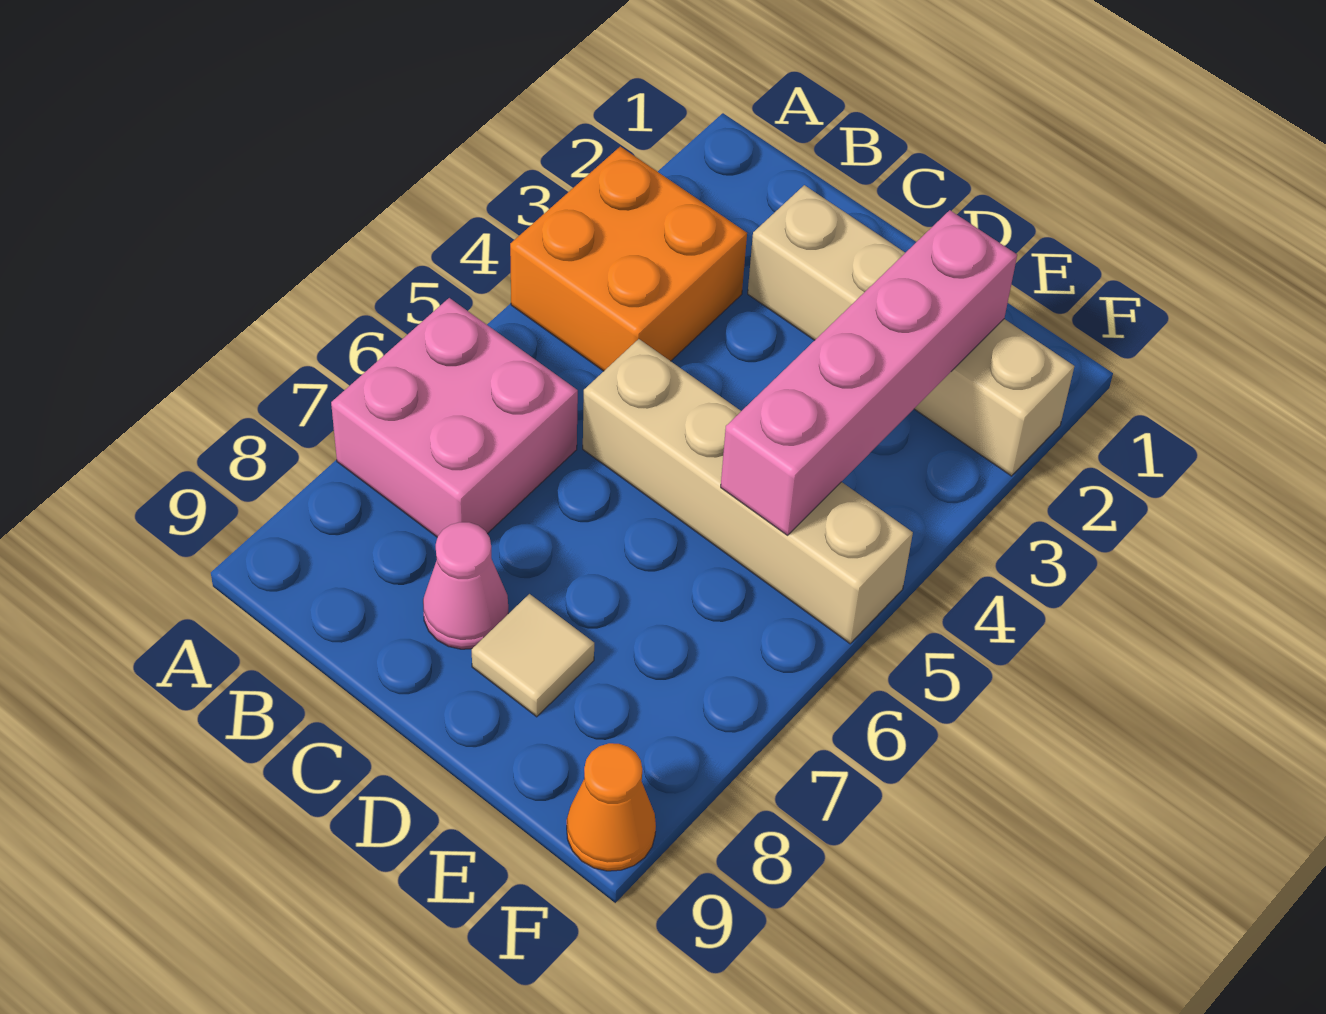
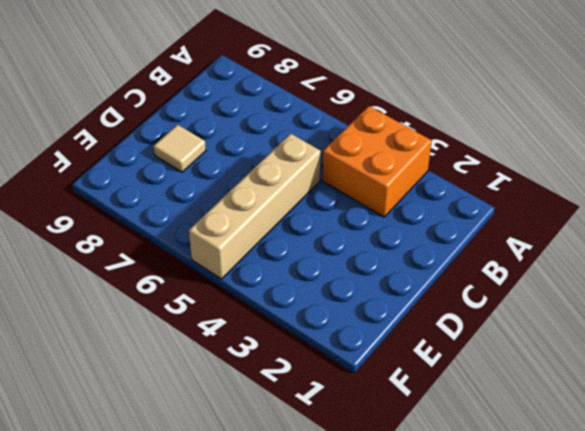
none -> pink brick A6:B7 level 1
none -> tan brick C2:F2 level 1

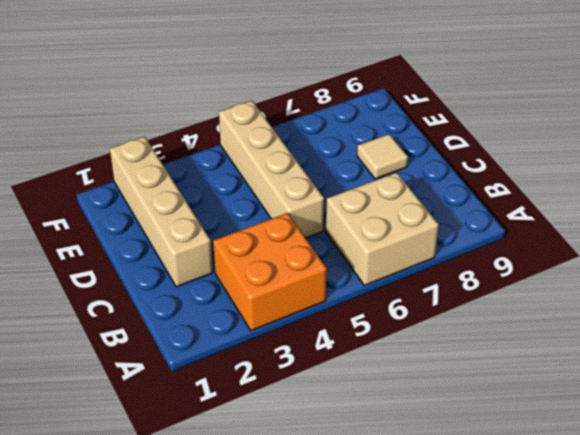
tan brick A6:B7 level 1 -> pink brick A6:B7 level 1
none -> pink cone C8 level 1
none -> orange cone F9 level 1

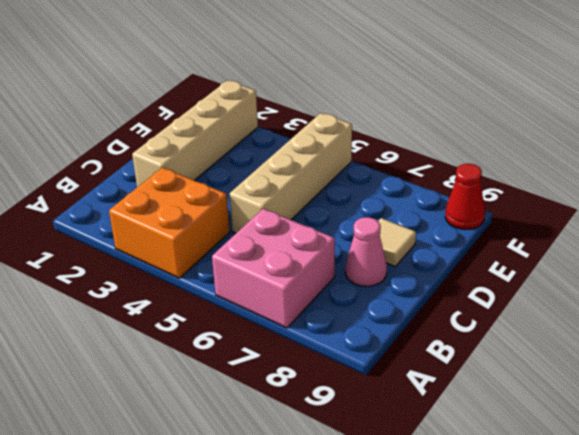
red cone F9 level 1 -> orange cone F9 level 1
none -> pink brick E2:E5 level 2

